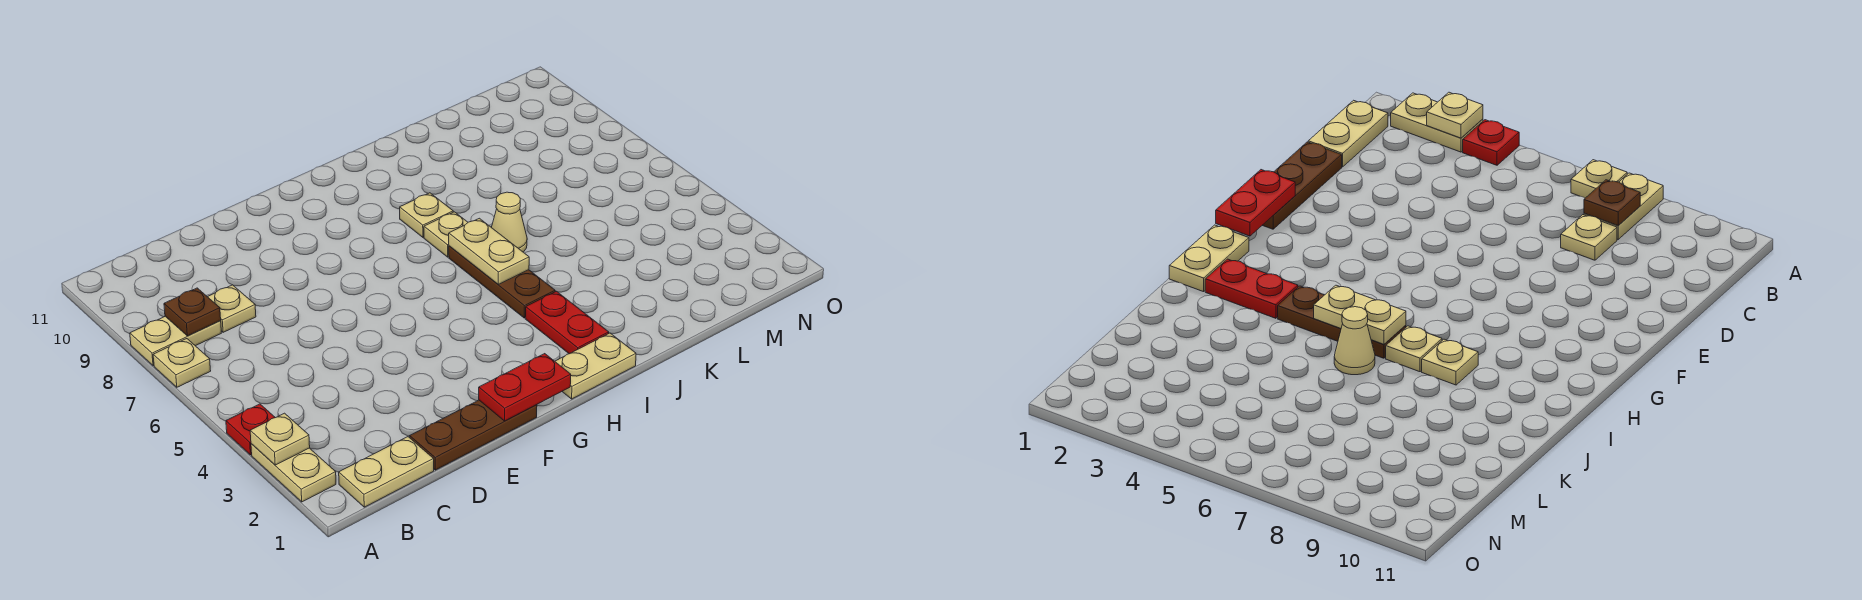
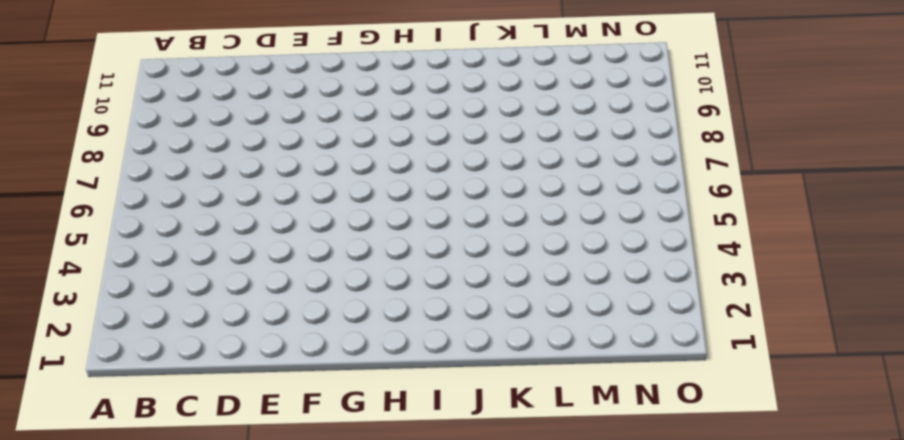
none -> tan plate A2:A3 level 1
none -> red plate A4 level 1
none -> tan plate A7 level 1

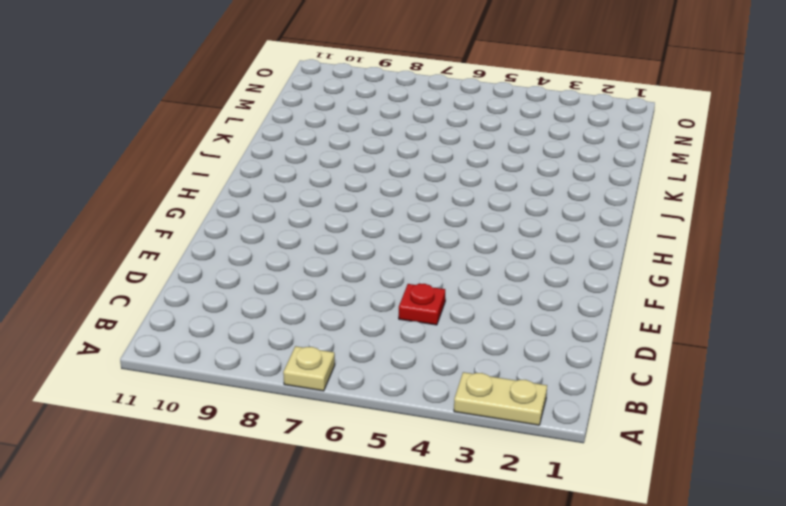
red plate D5 level 1 -> red plate A4 level 1
none -> tan plate A8:B8 level 1
none -> tan plate B1:C1 level 1
none -> tan plate C8 level 1

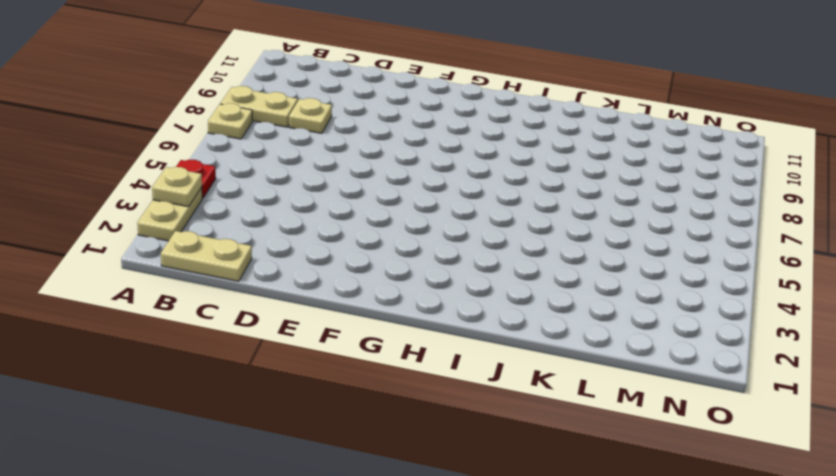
none -> brown plate D1:F1 level 1
none -> tan plate H1:I1 level 1
none -> red plate I2:I3 level 1

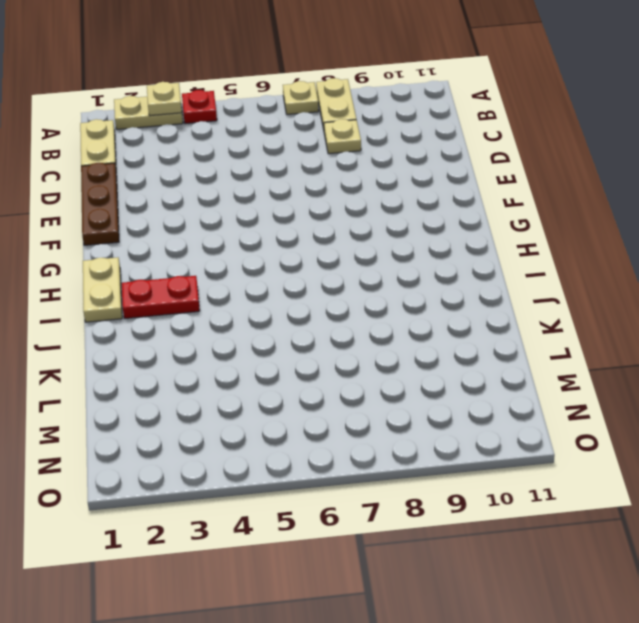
none -> brown plate I4:I6 level 1
none -> tan plate I7 level 1
none -> tan plate I8 level 1

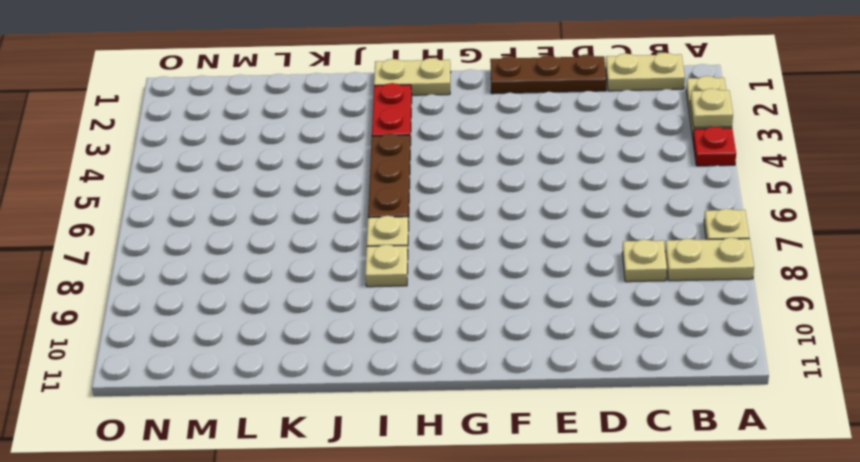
none -> tan cone J6 level 1
none -> brown plate B8 level 2
none -> red plate F1:G1 level 2

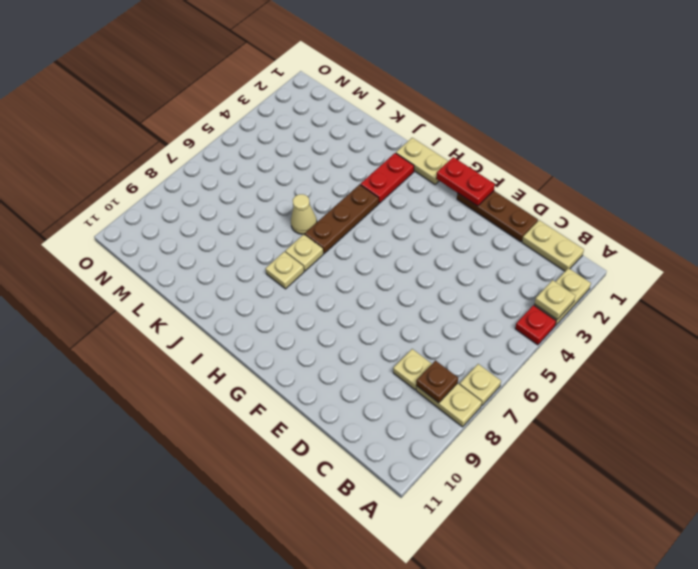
none -> tan plate I5:I6 level 2

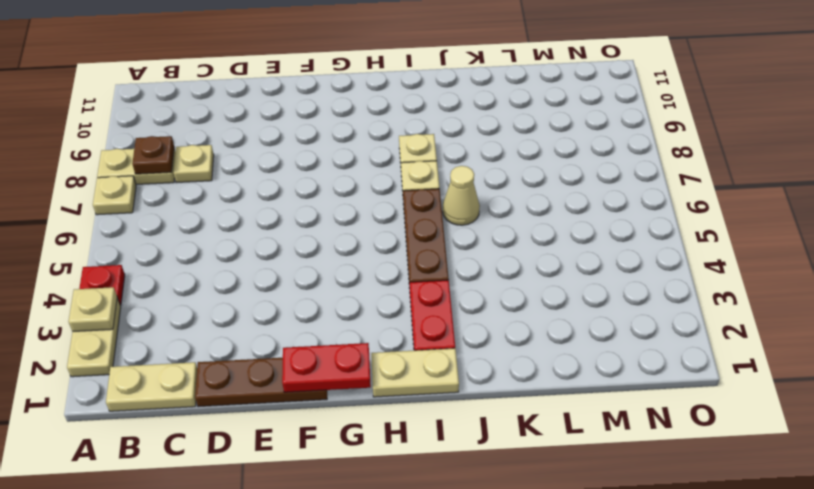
none -> tan plate I5:I6 level 2

